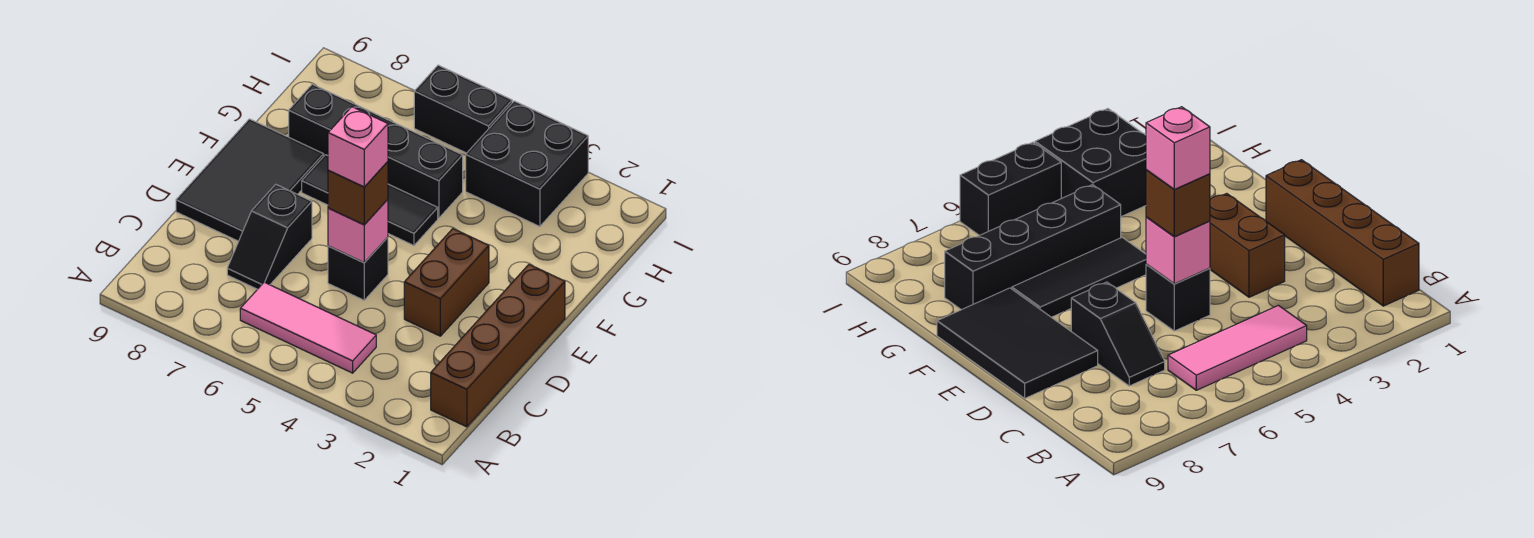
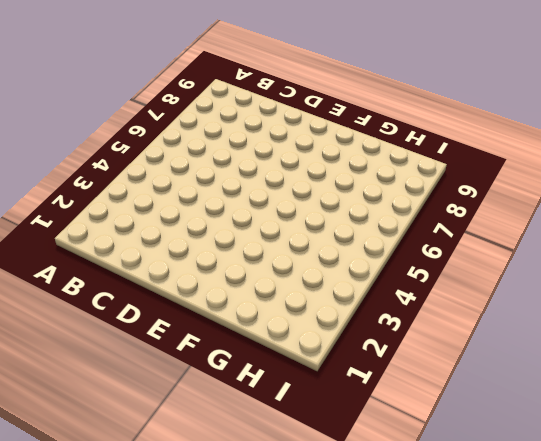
none -> brown brick B1:E1 level 1
none -> pink tile B4:B6 level 1
none -> black slope C7:D7 level 1 top D

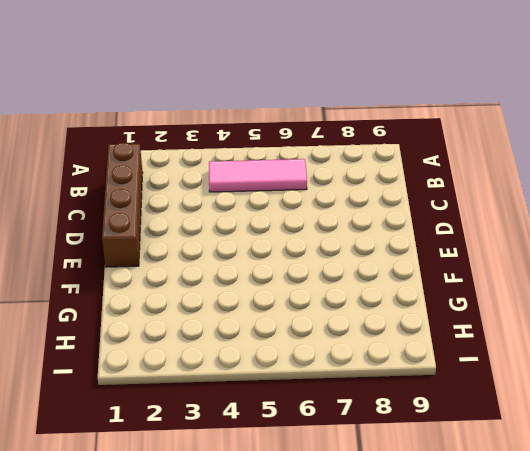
none -> black slope C7:D7 level 1 top D
none -> brown brick D3:E3 level 1
none -> black brick D5 level 1

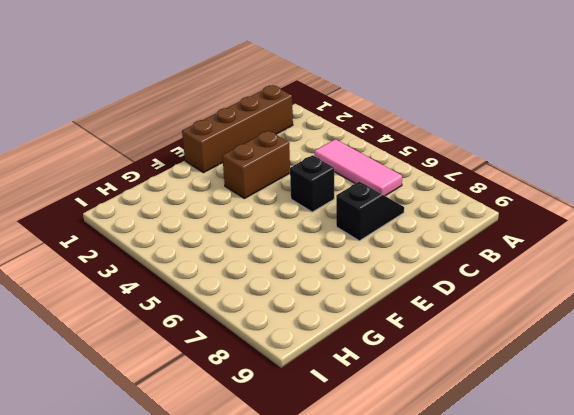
none -> black tile D8:F9 level 1
none -> black tile F5:F7 level 1
none -> black brick G5:G8 level 1

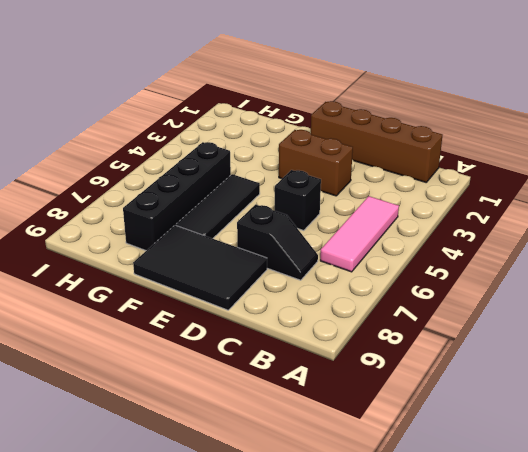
none -> black brick H3:I4 level 1
none -> black brick I5:I6 level 1
none -> pink brick D5 level 2

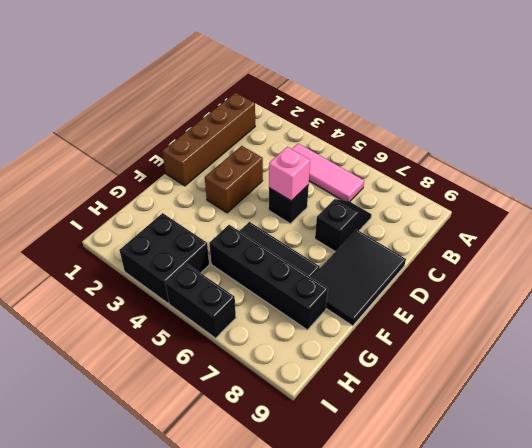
none -> brown brick D5 level 3
none -> pink brick D5 level 4

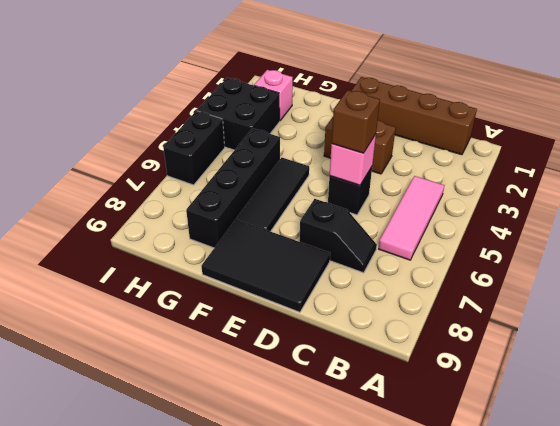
pink brick H2 level 1 -> pink brick D5 level 4

